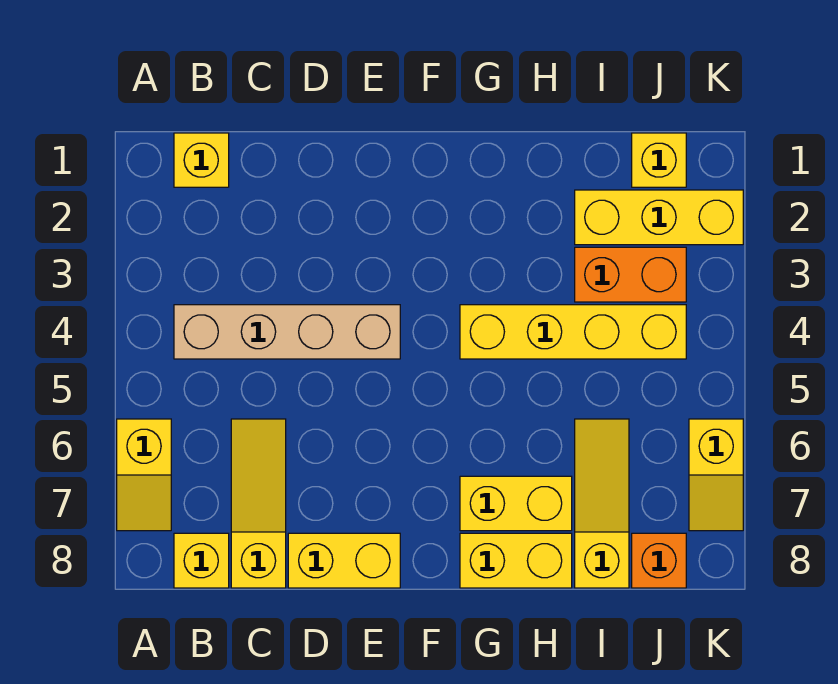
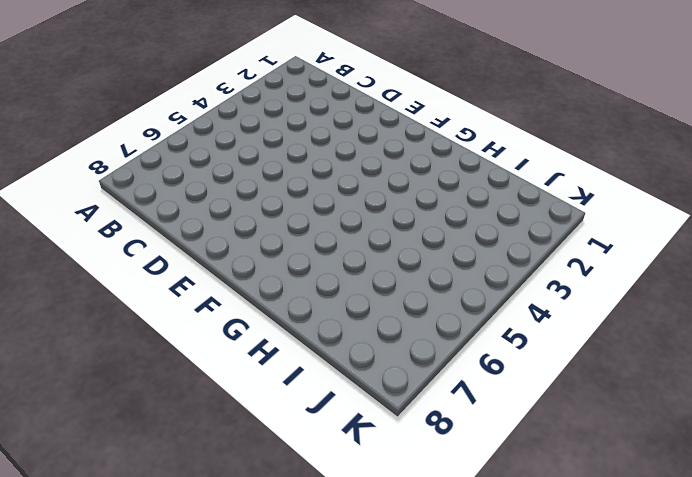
none -> yellow slope A6:A7 level 1 top 6
none -> yellow brick B1 level 1
none -> tan brick B4:E4 level 1

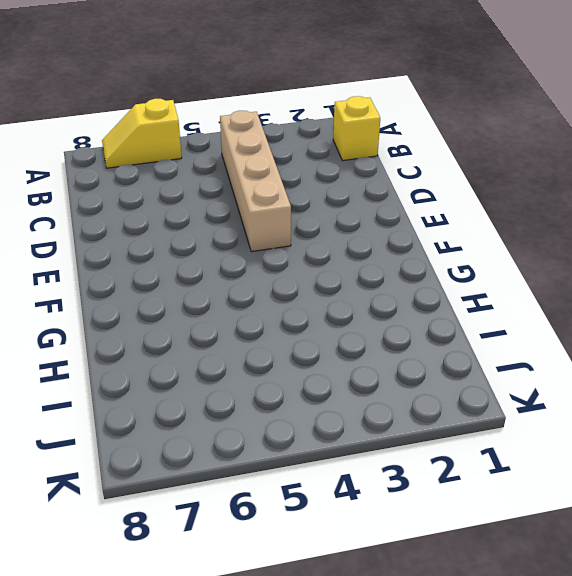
none -> yellow brick B8 level 1
none -> yellow slope C6:C8 level 1 top 8
none -> yellow brick D8:E8 level 1

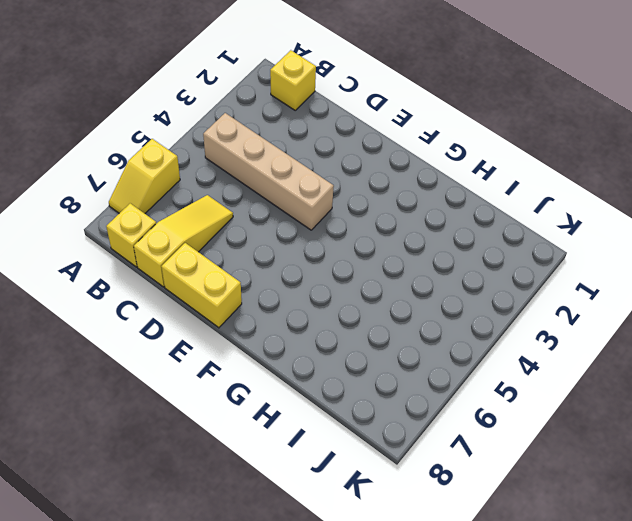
none -> yellow brick G4:J4 level 1
none -> yellow brick G7:H7 level 1
none -> yellow brick G8:H8 level 1

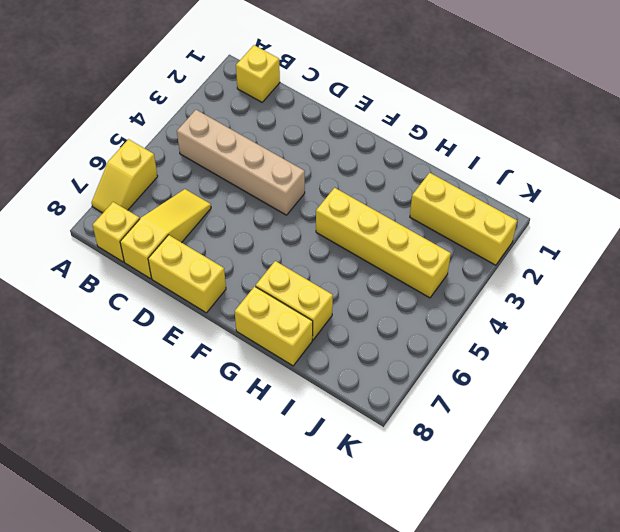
none -> orange brick I3:J3 level 1
none -> yellow slope I6:I8 level 1 top 8
none -> yellow brick J1 level 1

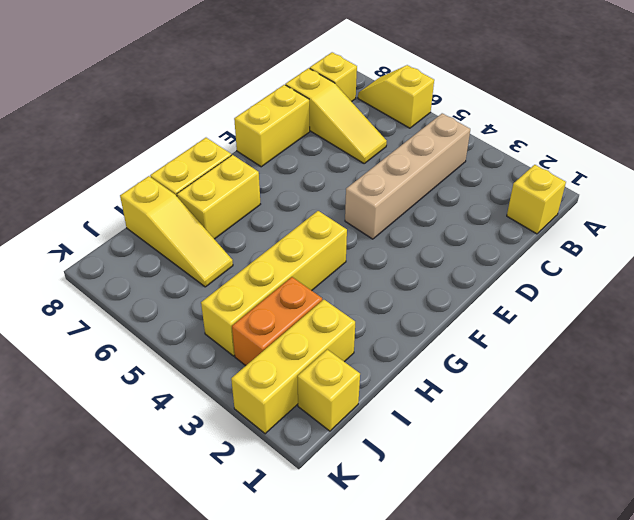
none -> orange brick J8 level 1
none -> yellow slope K6:K7 level 1 top 6

